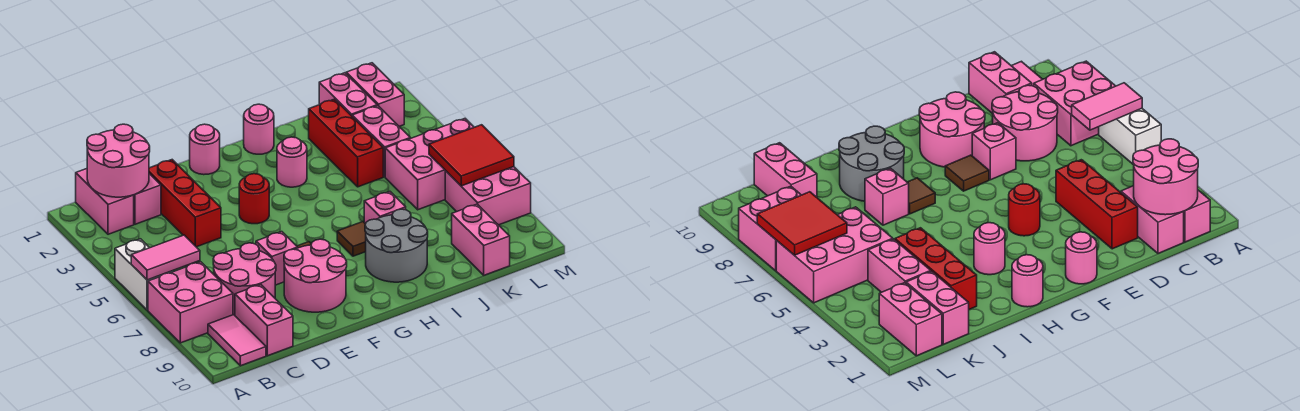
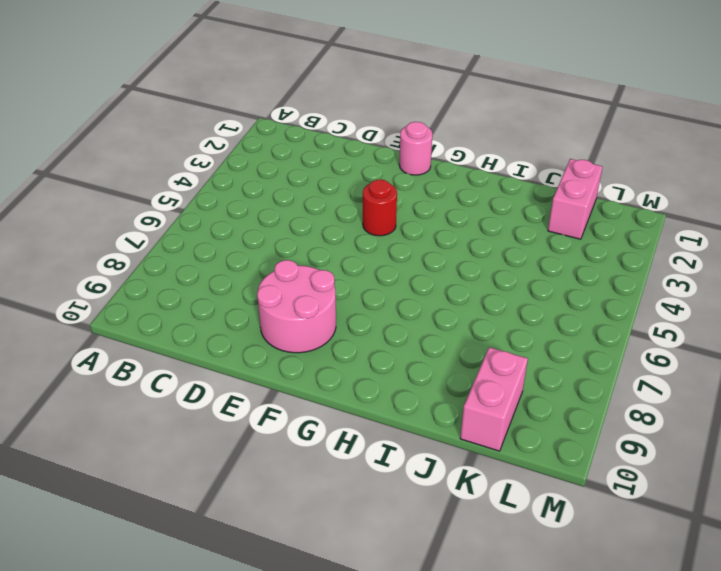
none -> white brick A5:A6 level 1
none -> pink brick A7:B8 level 1
none -> pink brick B1:B2 level 1

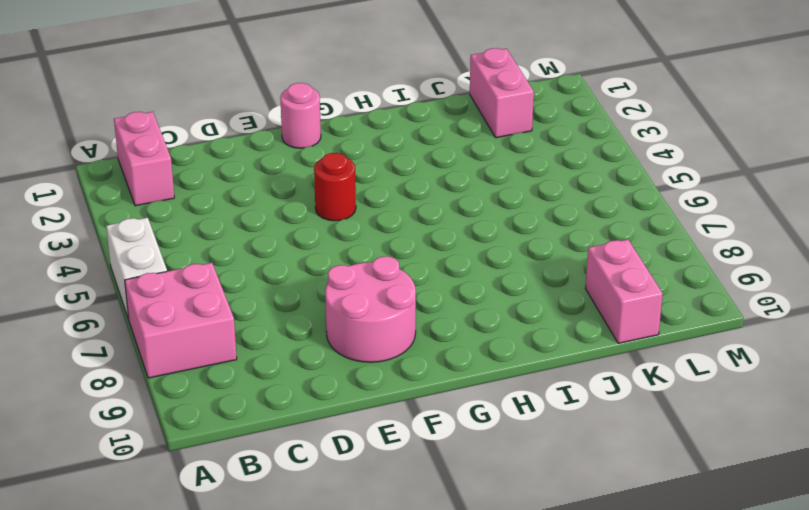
none -> pink tile B9:B10 level 1
none -> pink brick C1:C2 level 1
none -> pink round brick C7:D8 level 1

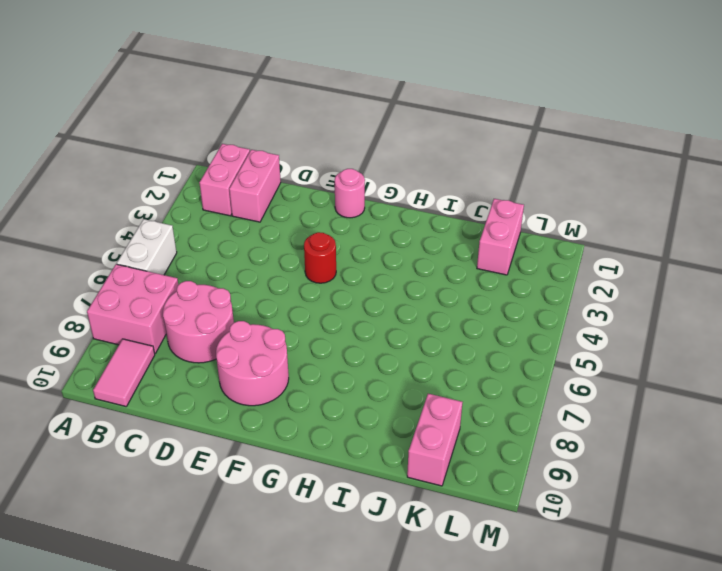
none -> pink brick C9:C10 level 1
none -> red brick D2:D4 level 1
none -> pink brick E7 level 1

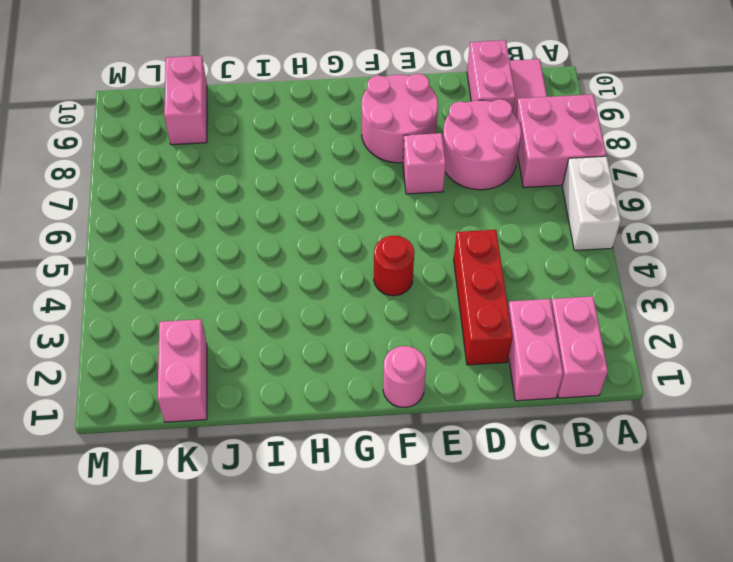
none -> brown tile F7 level 1
none -> pink round brick H1 level 1
none -> pink round brick H3 level 1

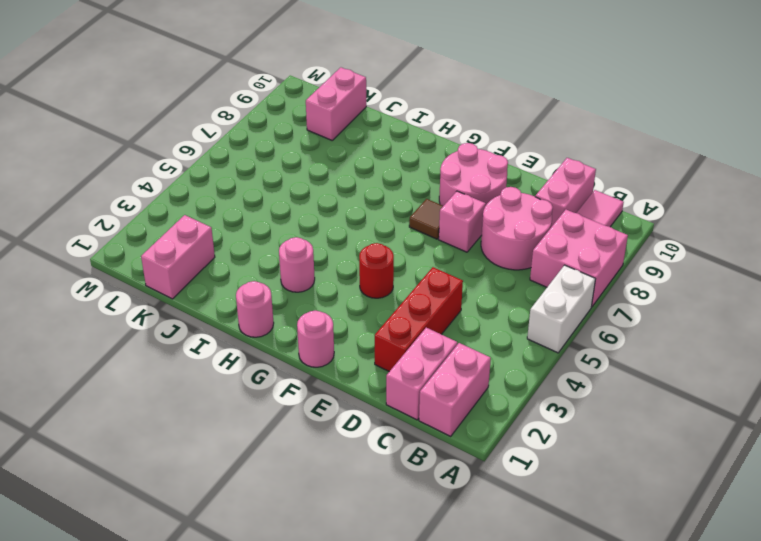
none -> brown tile H7 level 1
none -> grey round brick H8:I9 level 1
none -> pink brick I7 level 1

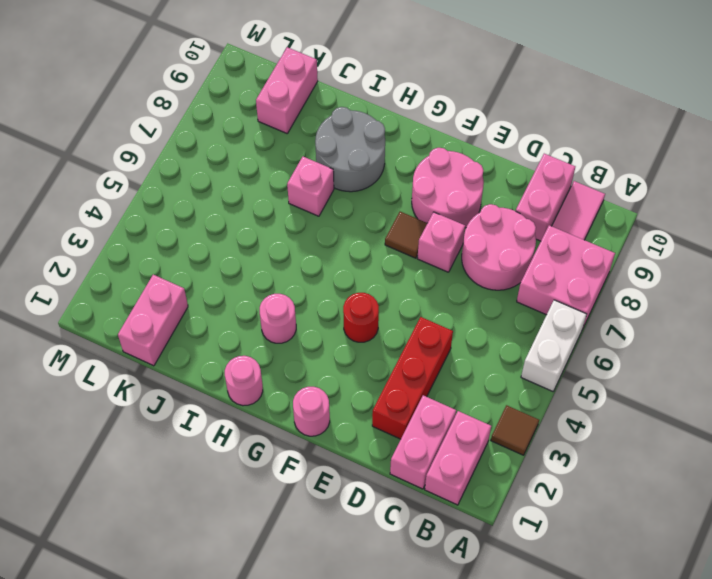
brown tile A3 level 1 -> brown tile H7 level 1
none -> red brick J2:J4 level 1
none -> pink brick K3:K4 level 1
none -> pink brick K5:M6 level 1

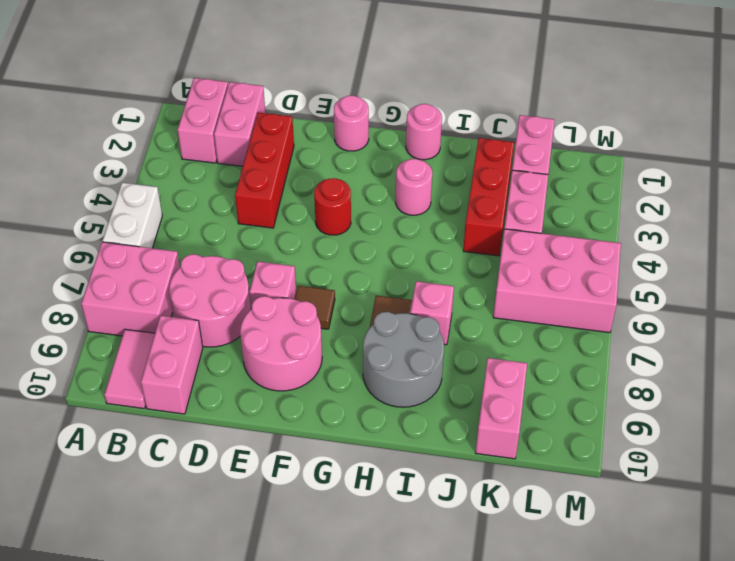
none -> pink brick L1:L2 level 1
none -> pink brick L7:M8 level 1
none -> pink tile A6:B6 level 2

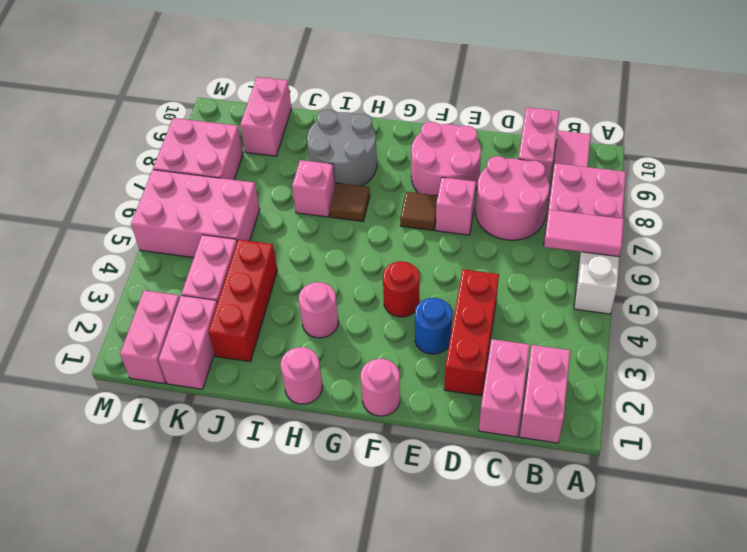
blue round brick E3 level 1 -> none
none -> pink round brick B1:C2 level 2
none -> red tile L6:M7 level 2

